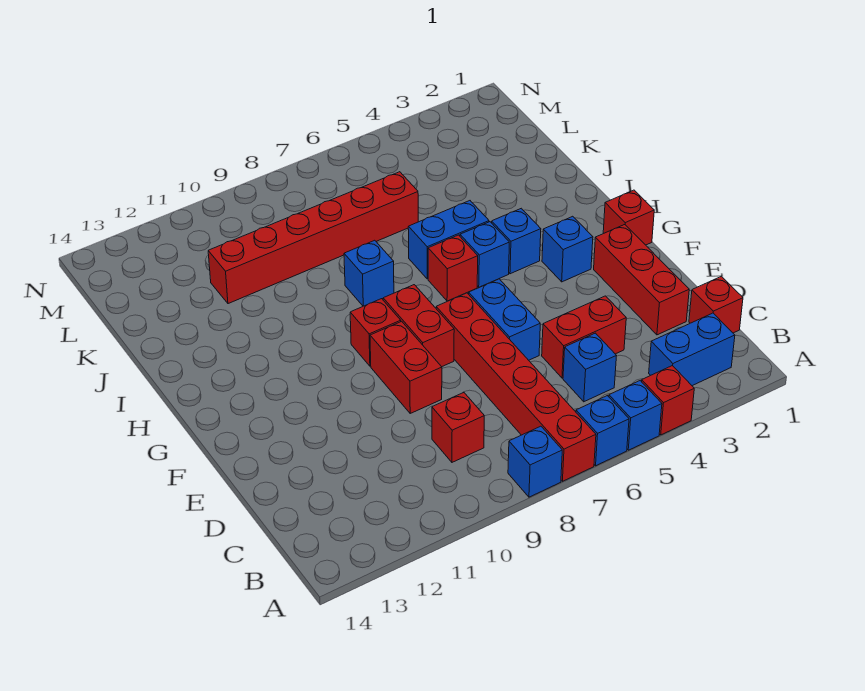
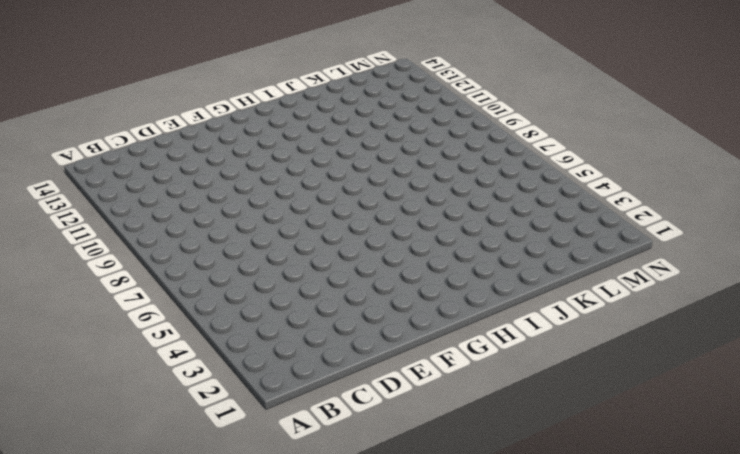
none -> red brick A4 level 1
none -> blue brick A5 level 1
none -> blue brick A6 level 1

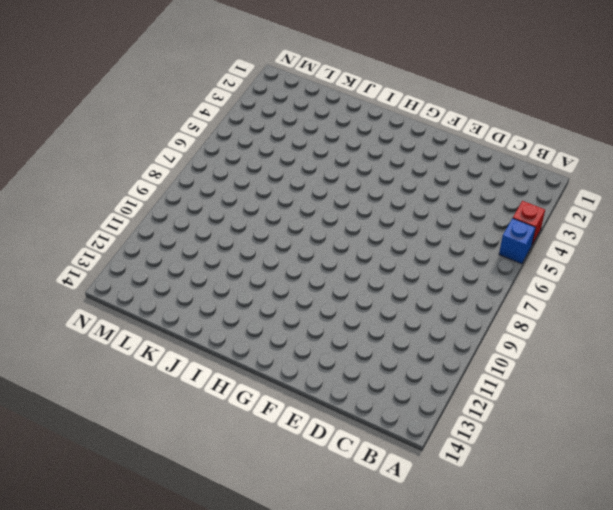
none -> blue brick A6 level 1
none -> red brick A7:F7 level 1
none -> blue brick A8 level 1

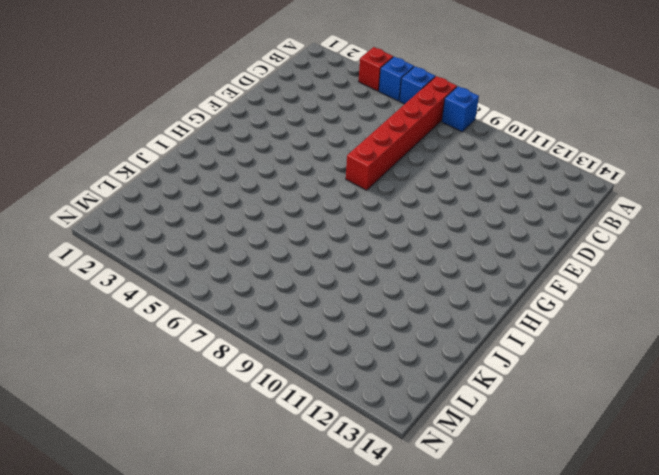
none -> blue brick B2:B3 level 1
none -> red brick C1 level 1
none -> blue brick C5 level 1

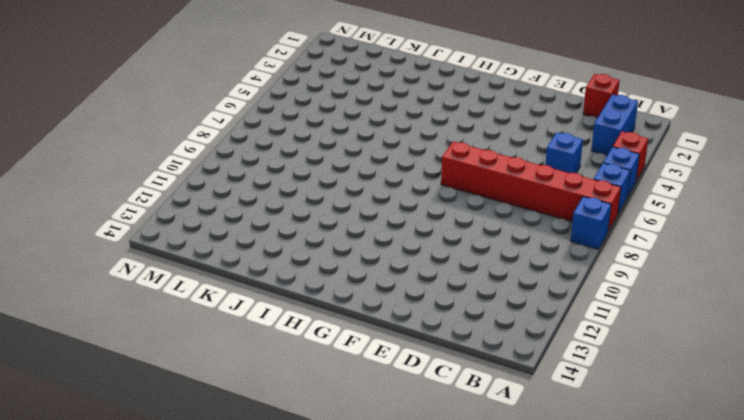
none -> red brick C9 level 1
none -> red brick D2:F2 level 1
none -> red brick D4:D5 level 1

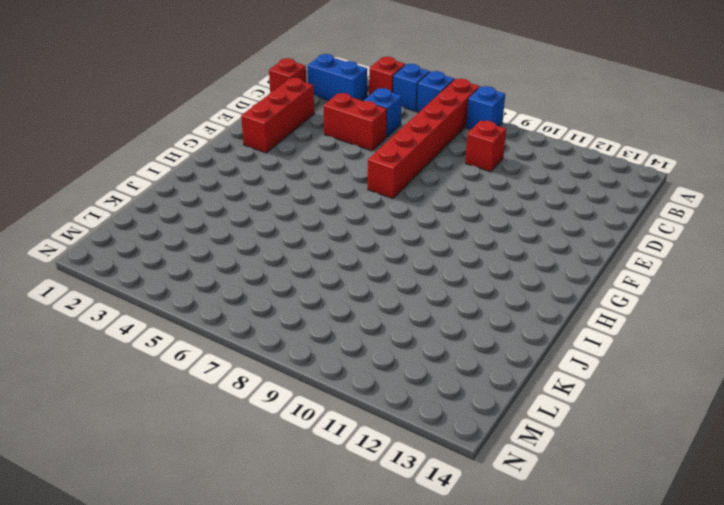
none -> blue brick E6:F6 level 1
none -> red brick E9:F9 level 1
none -> red brick F8:G8 level 1

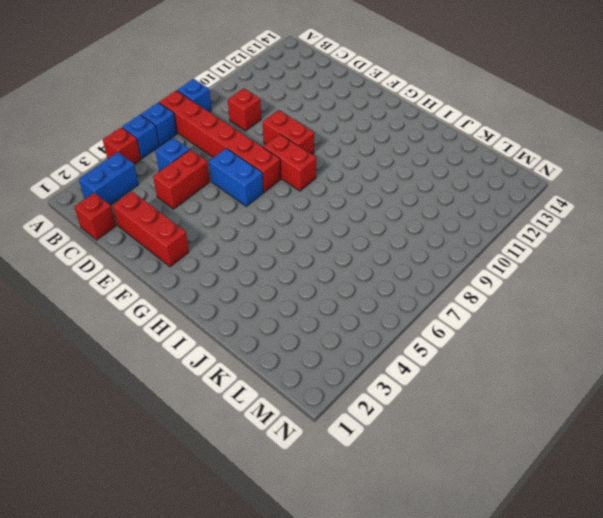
none -> red brick G1 level 1
none -> blue brick G3 level 1
none -> red brick G9 level 1

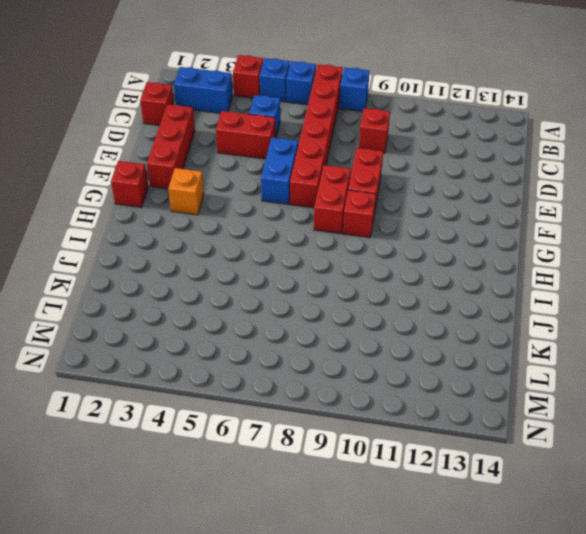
orange brick G3 level 1 -> blue brick G3 level 1
none -> blue brick H4 level 1
none -> blue brick H5 level 1
none -> red brick H6 level 1

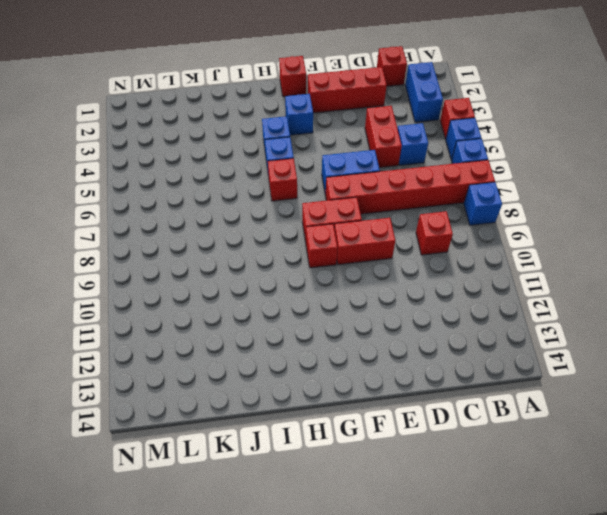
none -> blue brick I5:I6 level 1
none -> blue brick I8 level 1
none -> red brick K6:K11 level 1

